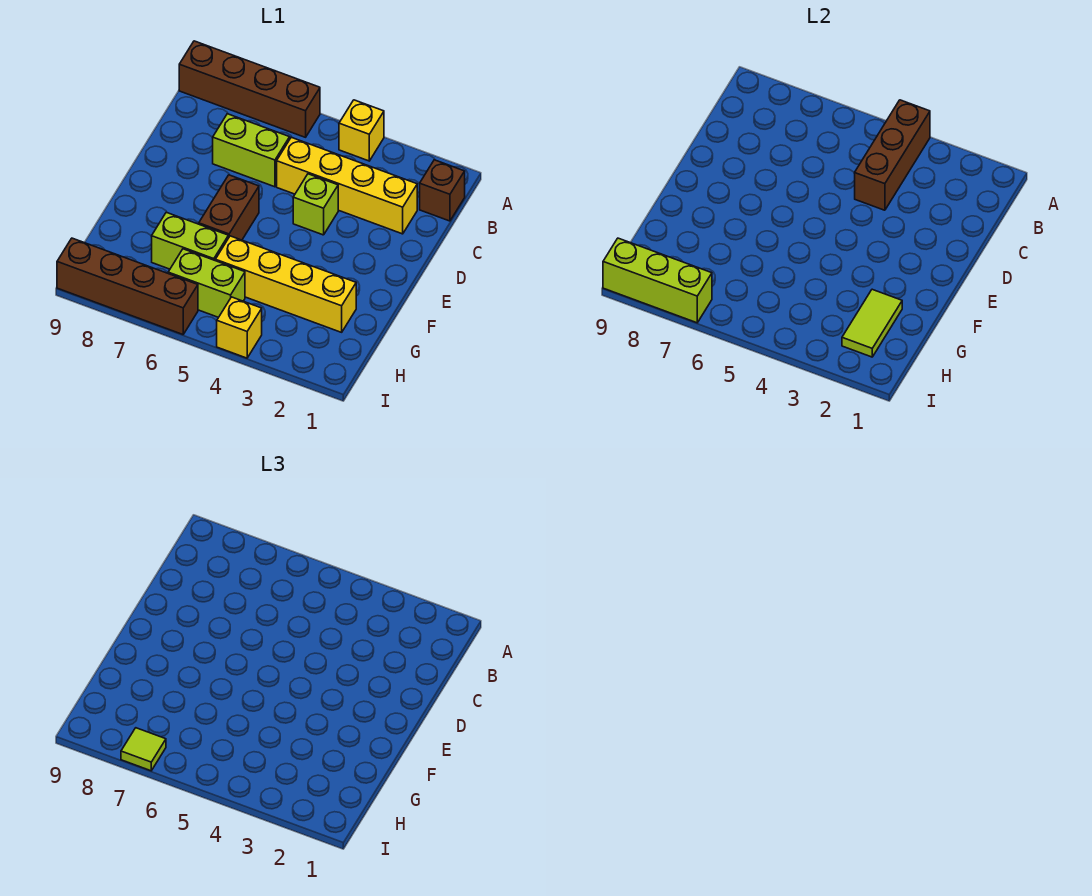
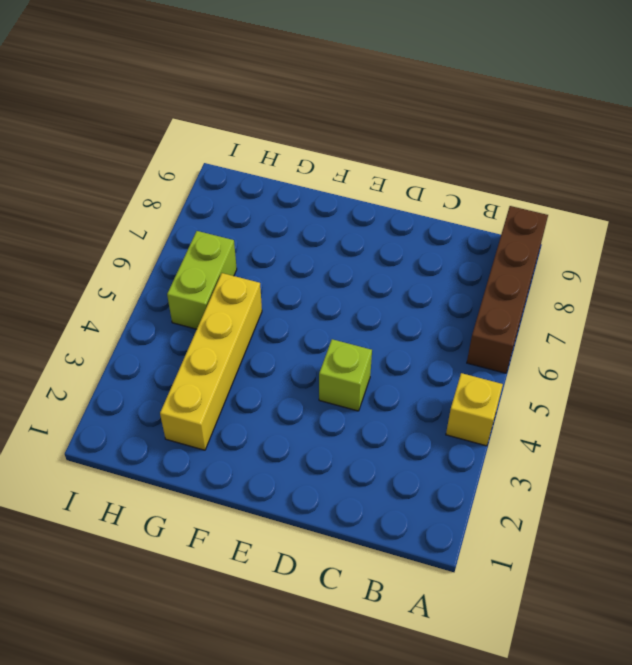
none -> brown brick B1 level 1
none -> yellow brick C2:C5 level 1
none -> lime brick C6:C7 level 1

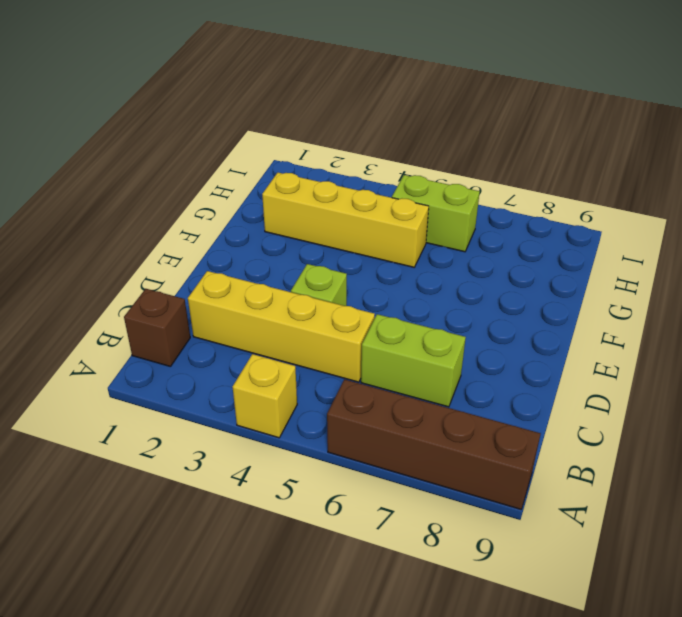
none -> brown brick E6:F6 level 1
none -> lime brick G6:G7 level 1
none -> yellow brick I4 level 1

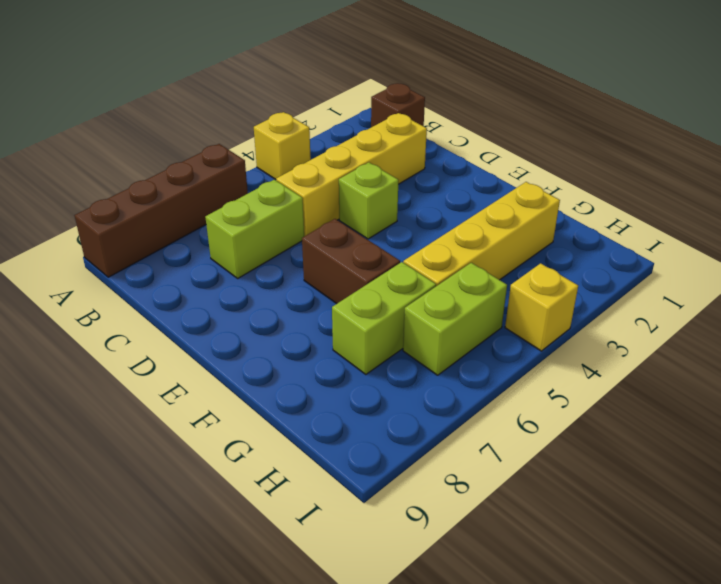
none -> brown brick I6:I9 level 1
none -> brown brick A4:C4 level 2
none -> lime tile G2:H2 level 2

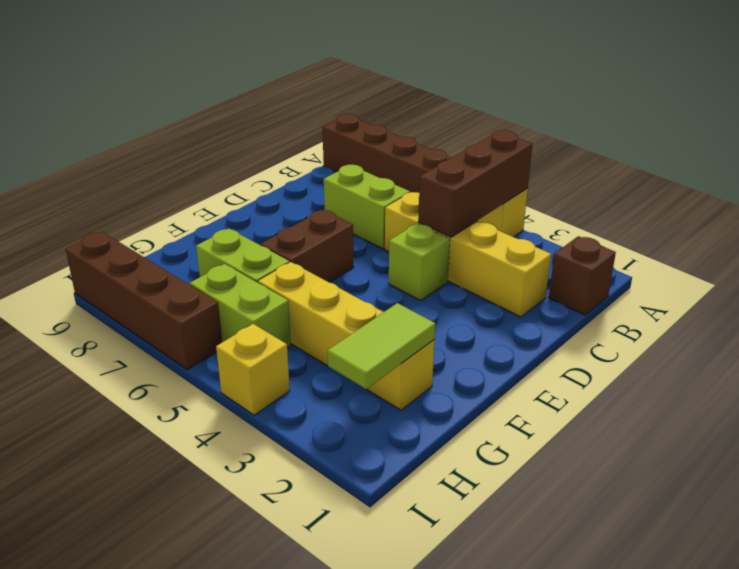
none -> lime brick I7:I9 level 2
none -> lime tile I7 level 3

